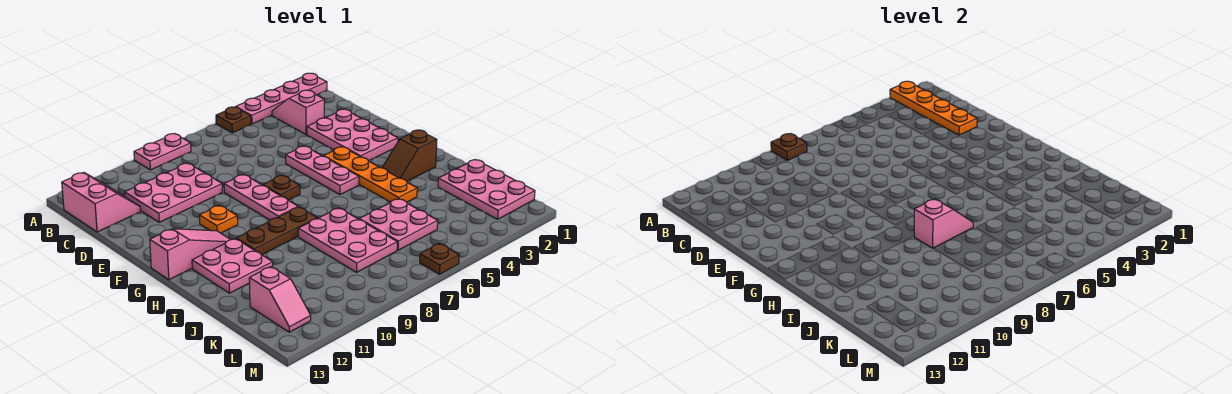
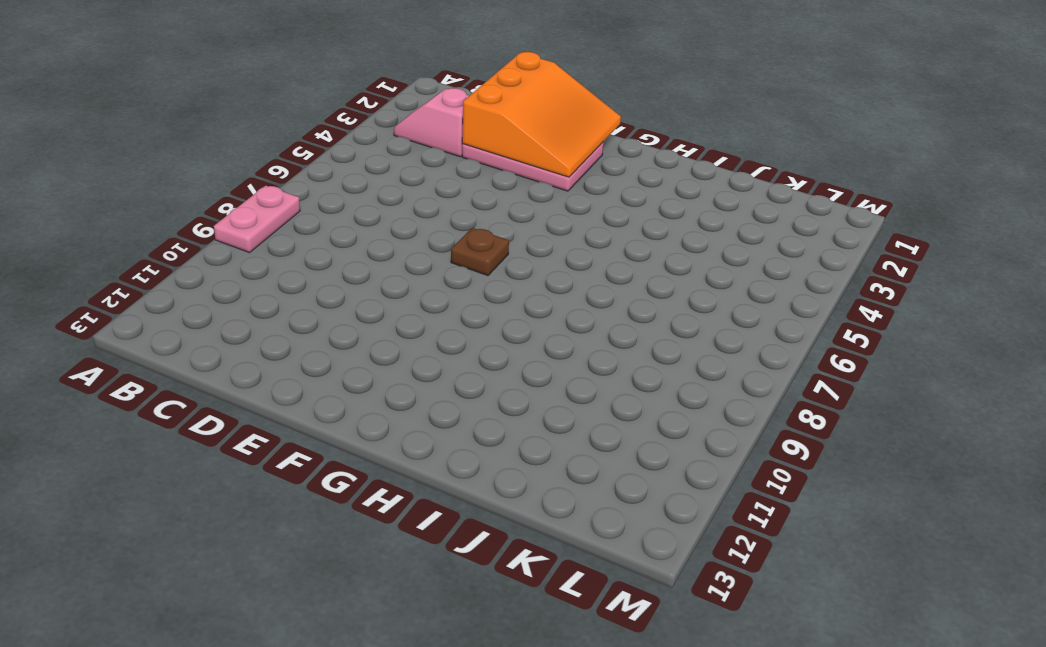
orange slope D1:F3 level 2 top D -> orange plate A2:D2 level 2
none -> pink plate A1:A4 level 1
none -> brown plate A5 level 1
none -> pink slope B12:C13 level 1 top 13

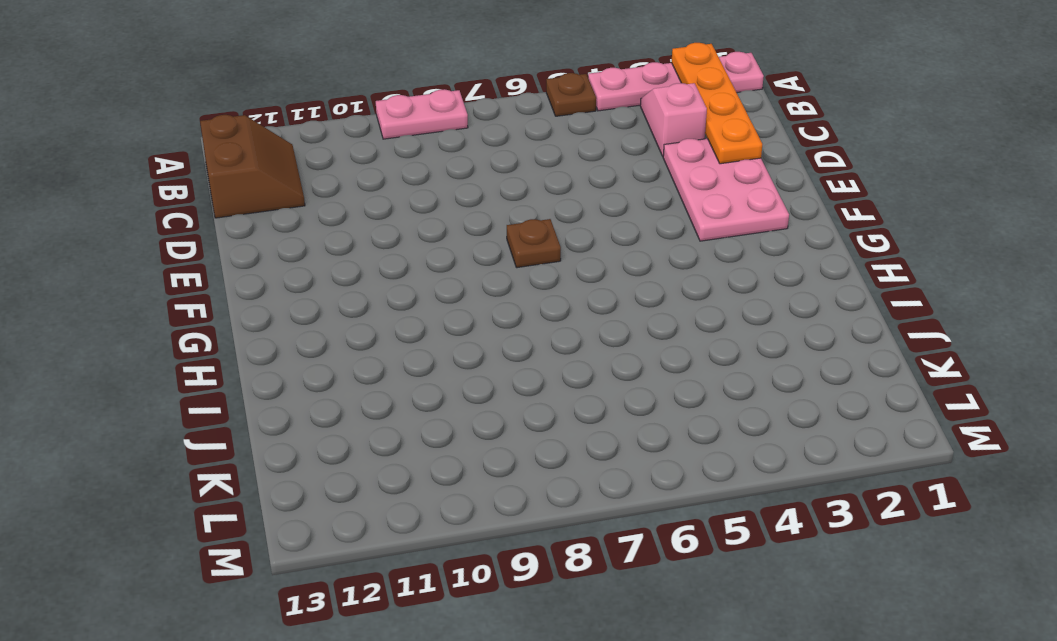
brown slope B12:C13 level 1 top 13 -> pink slope B12:C13 level 1 top 13
none -> pink plate C9:D11 level 1
none -> pink plate E5:G5 level 1
none -> pink plate E8:G8 level 1

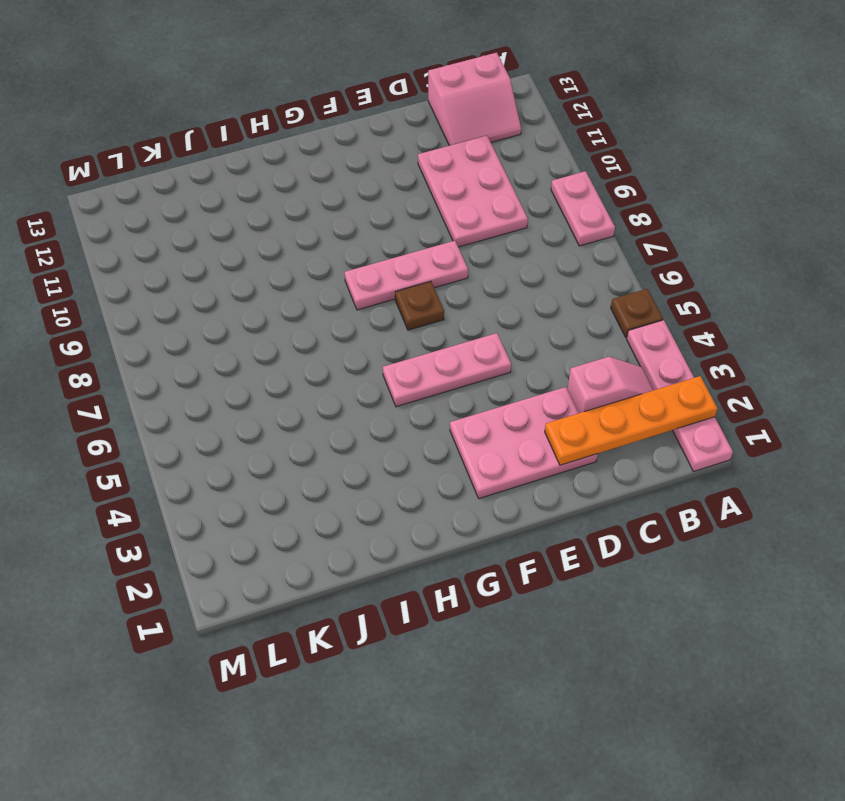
none -> orange plate F4:I4 level 1
none -> orange plate F10 level 1
none -> pink slope G11:G13 level 1 top 13

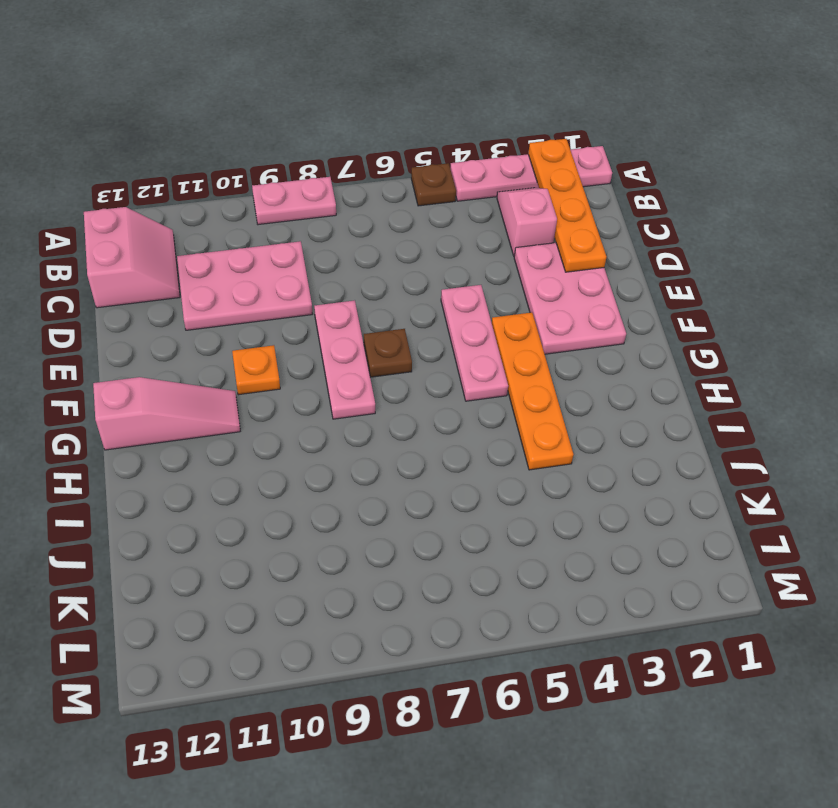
none -> brown slope H2:H3 level 1 top 2
none -> brown plate H8:H10 level 1
none -> pink plate H11:I12 level 1

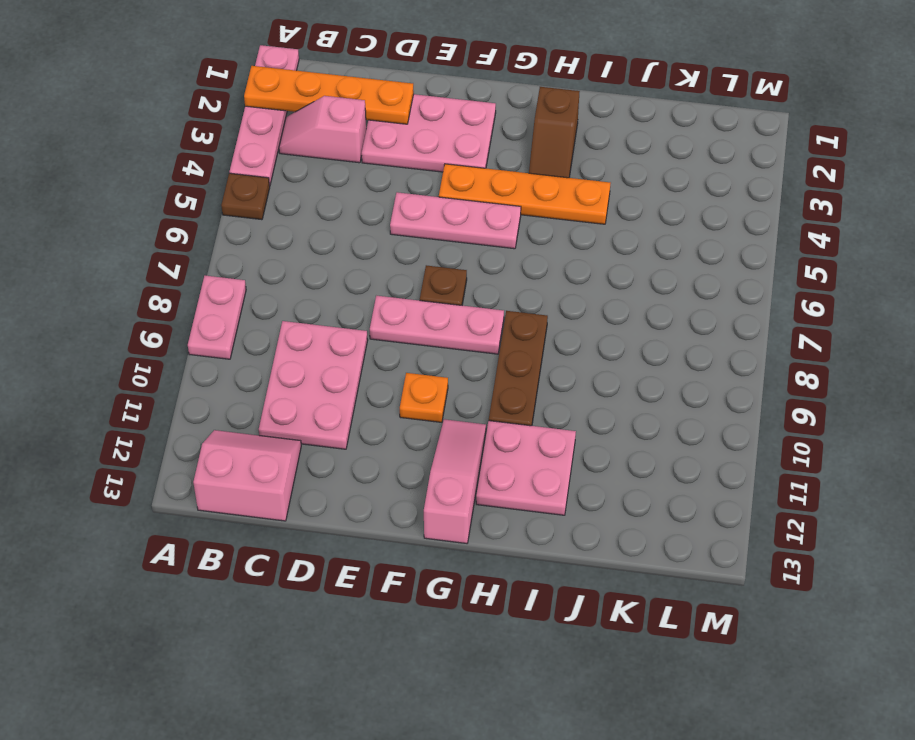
none -> pink plate I7:K8 level 1
none -> pink plate J1:L2 level 1
none -> pink plate J5:K6 level 1

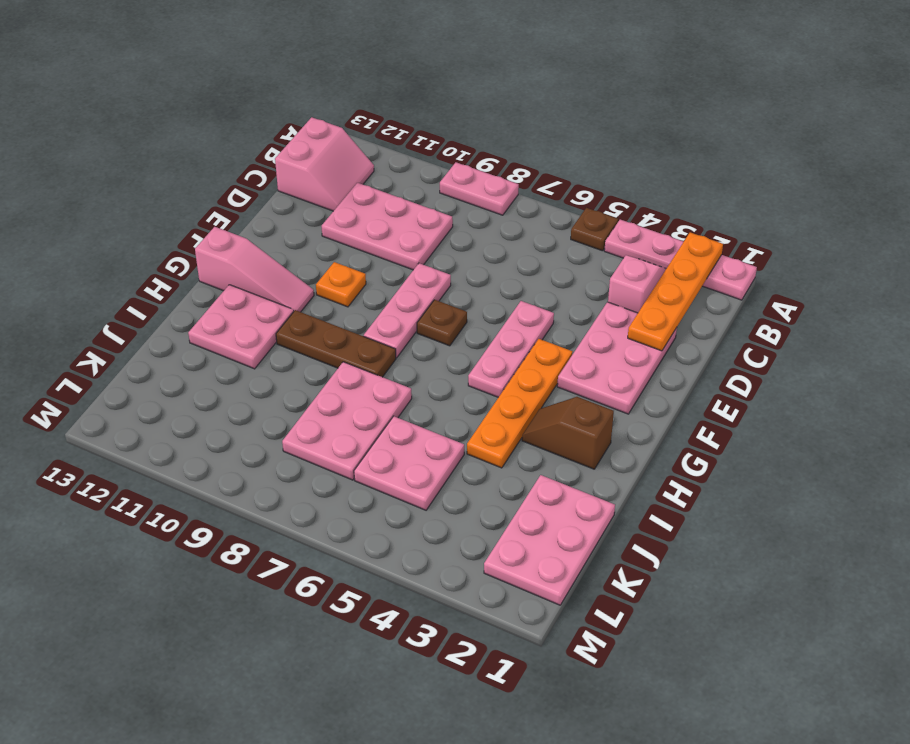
none -> pink slope K12:L12 level 1 top K
none -> brown plate M6 level 1
none -> brown plate A8 level 2

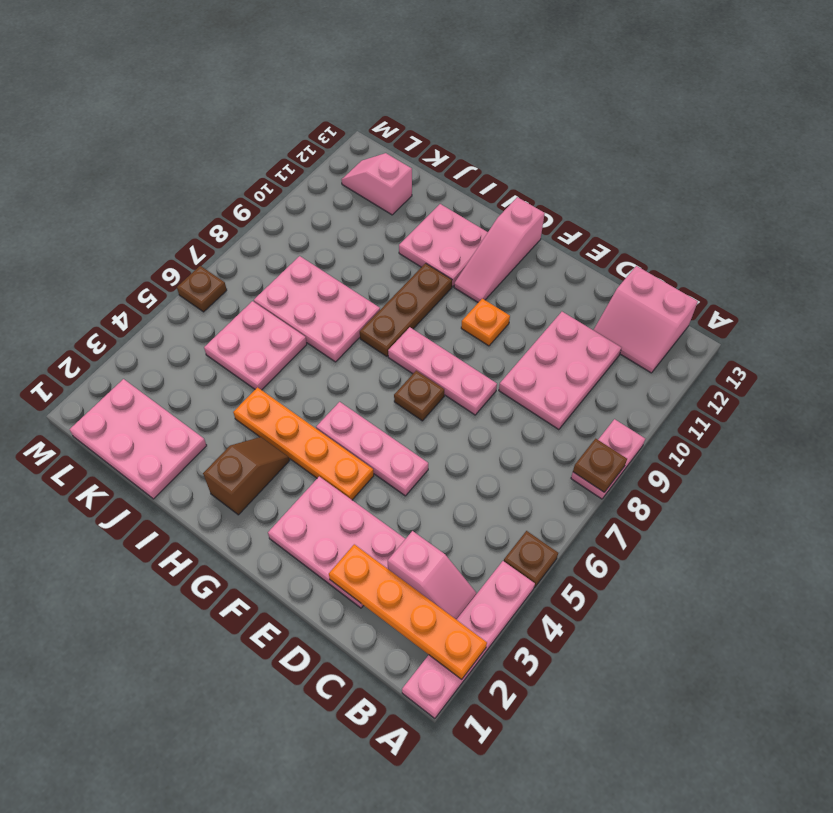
none -> pink slope I7:I8 level 2 top 8

